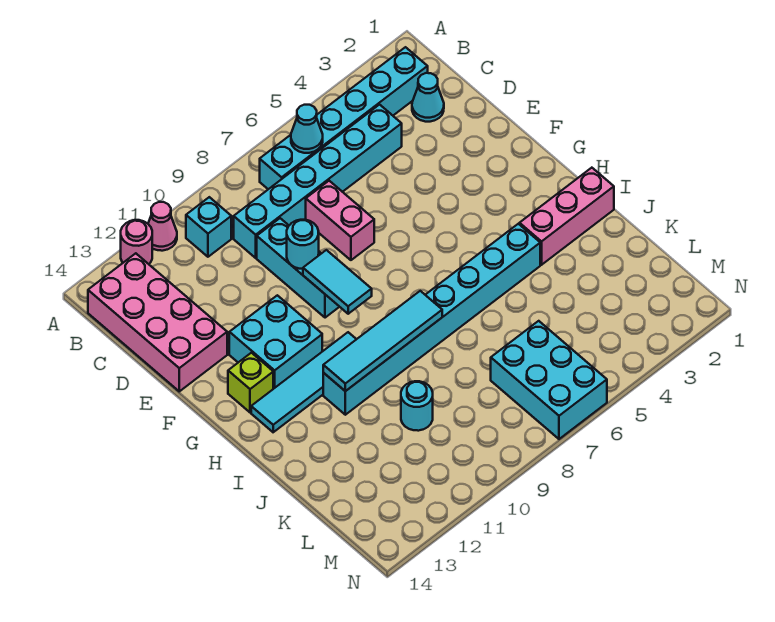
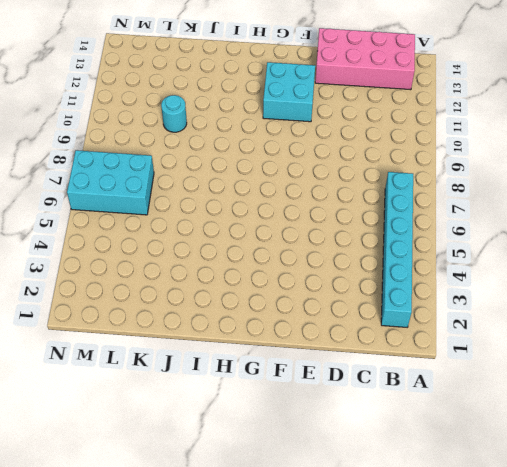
none -> pink cone A11 level 1
none -> pink round brick A12 level 1
none -> cyan brick B10 level 1

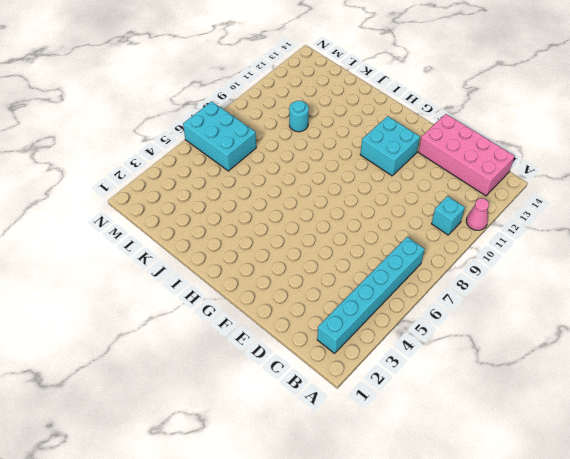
none -> pink round brick A12 level 1
none -> cyan cone C2 level 1
none -> cyan brick C4:C9 level 1

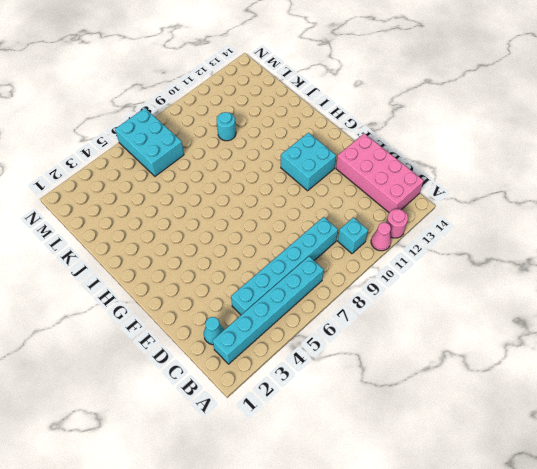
none -> pink brick D7:E7 level 1
none -> cyan brick D9:F9 level 1
none -> lime brick G13 level 1

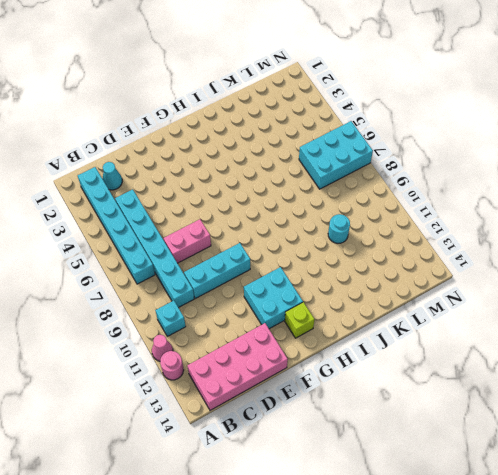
none -> cyan tile H10:H13 level 1
none -> pink brick I1:I3 level 1
none -> cyan brick I4:I11 level 1

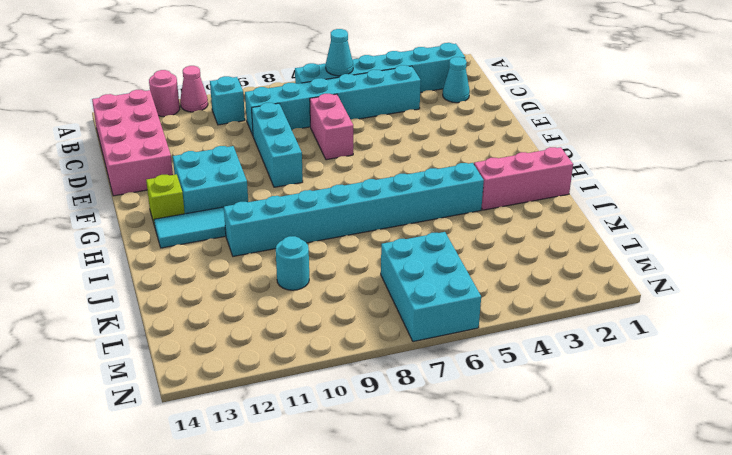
none -> cyan round brick E9 level 2
none -> cyan tile F9:G9 level 2
none -> cyan tile I8:I11 level 2

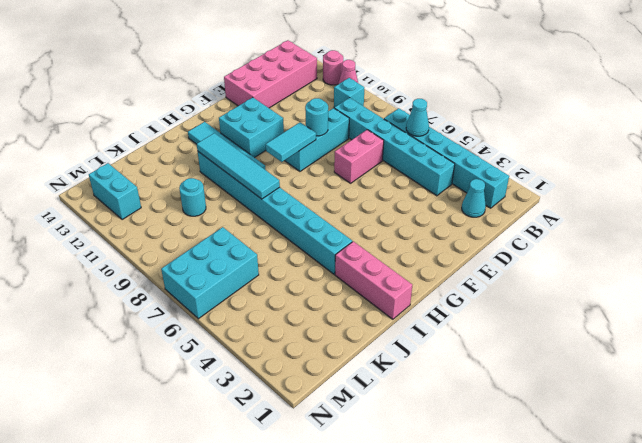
cyan brick M12:M13 level 1 -> none
none -> lime brick G13 level 1

